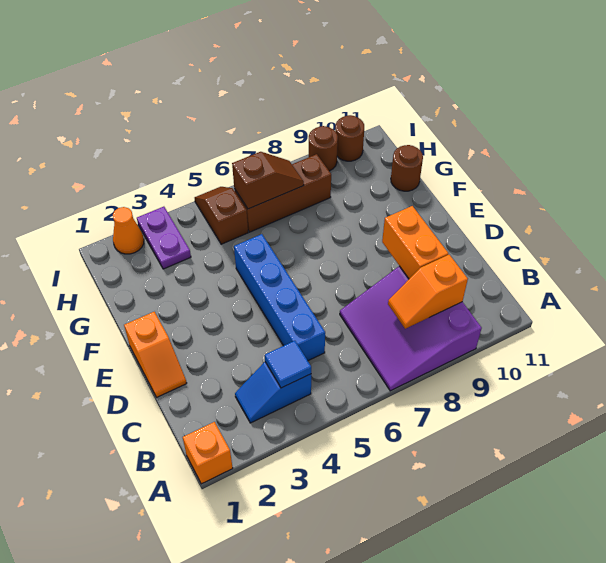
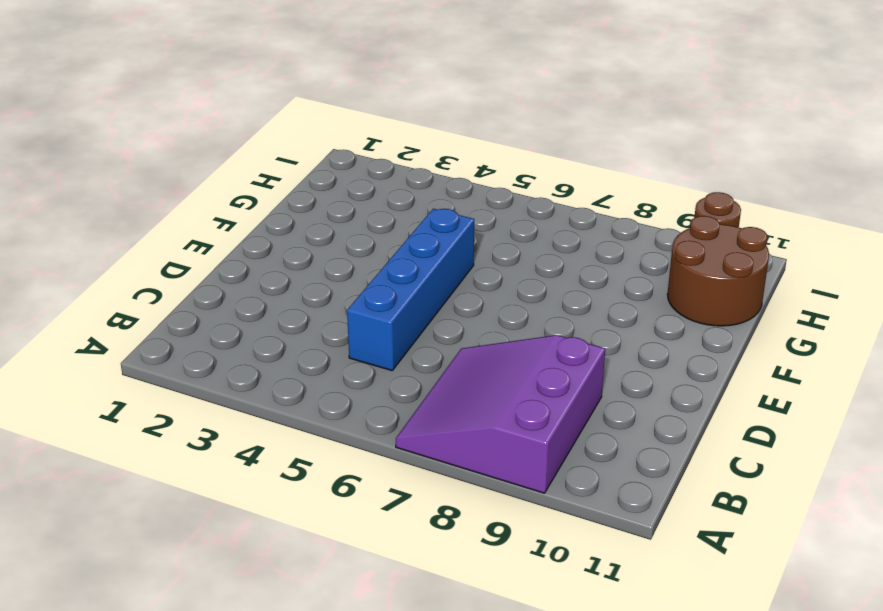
brown round brick G10:H11 level 1 -> brown round brick G11 level 1
none -> orange brick A1 level 1
none -> blue slope B3:B4 level 1 top 4
none -> orange slope D1:E1 level 1 top E

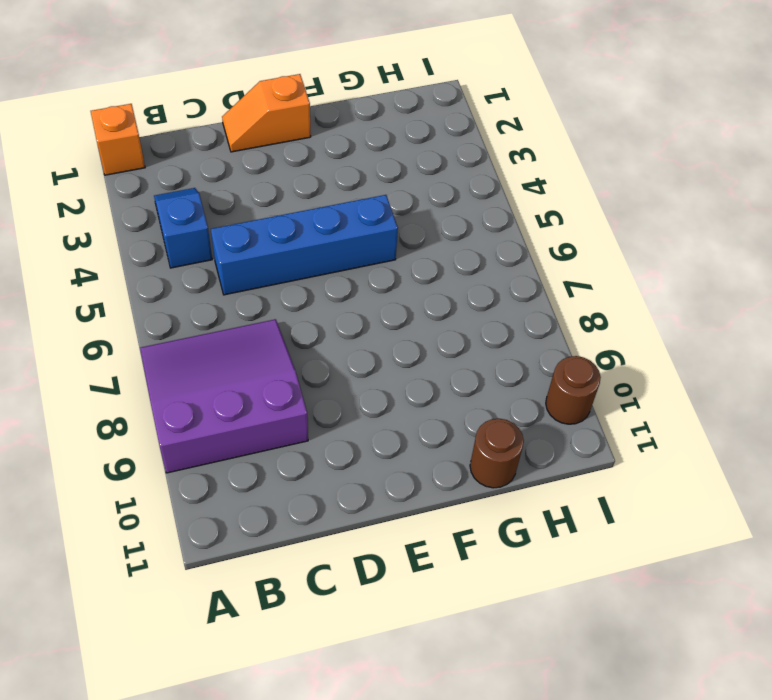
none -> purple plate H3:I3 level 1
none -> brown slope H5:I5 level 1 top H
none -> brown brick H6:H8 level 1

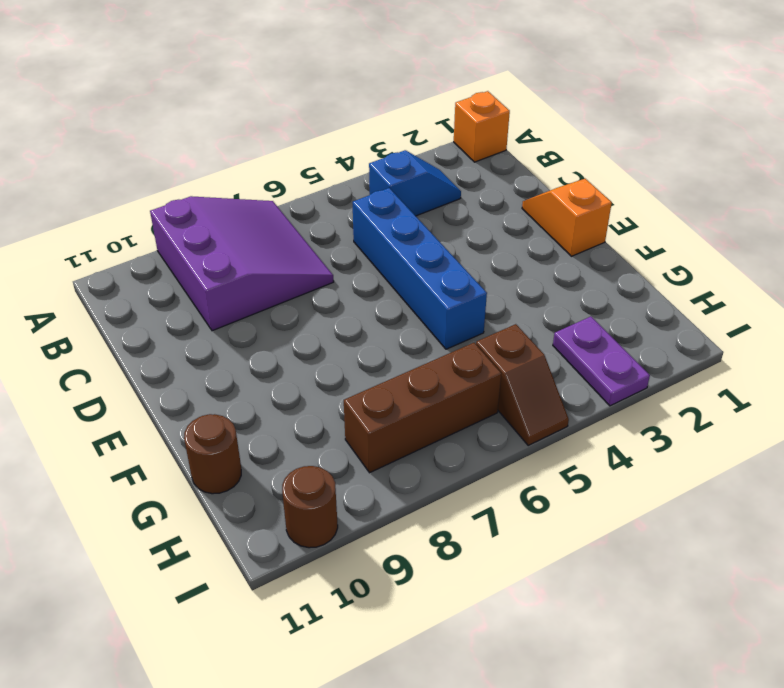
none -> orange cone I2 level 1
none -> brown round brick I9 level 1
none -> blue tile B4 level 2

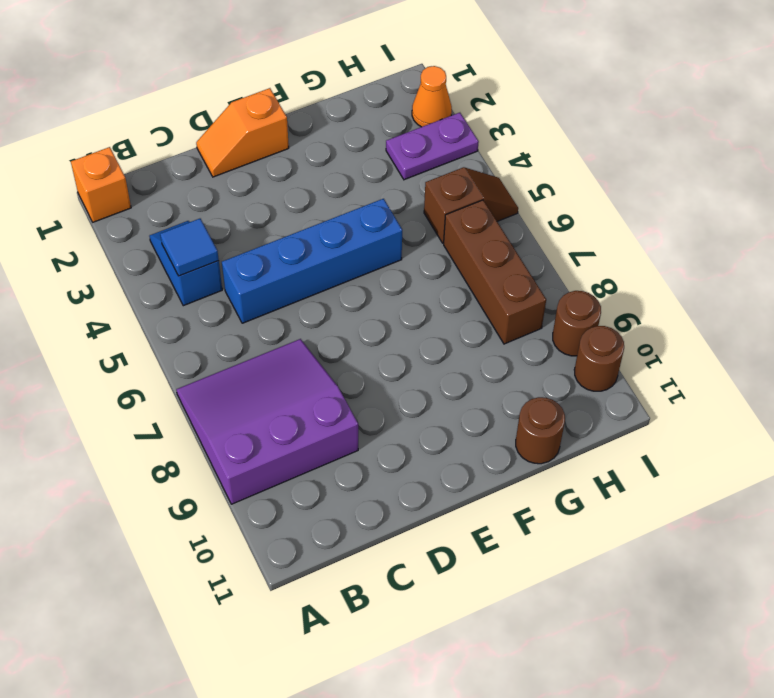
none -> orange slope B8:B9 level 2 top 9
none -> orange brick C9:D9 level 2
none -> brown slope H6:H7 level 2 top 6

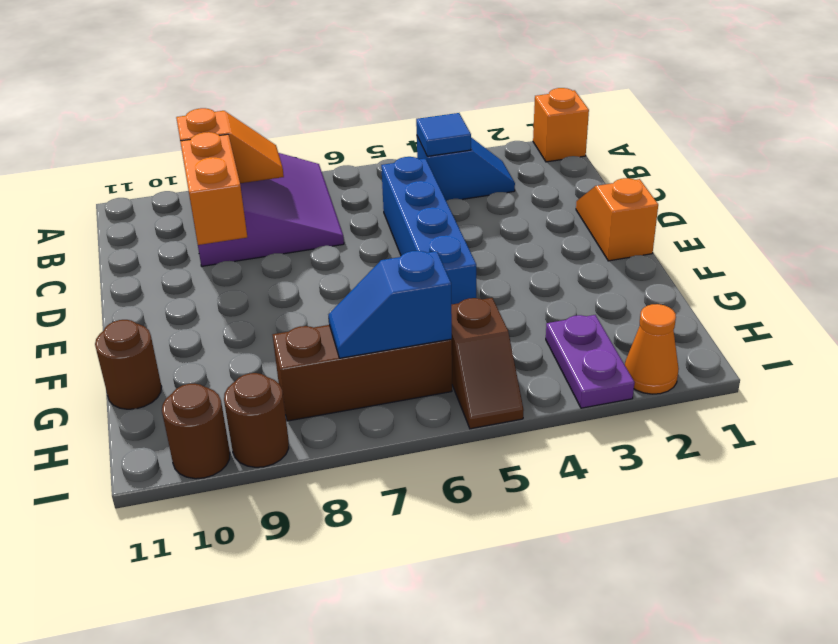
blue slope H6:H7 level 2 top 6 -> brown slope H6:H7 level 2 top 6

